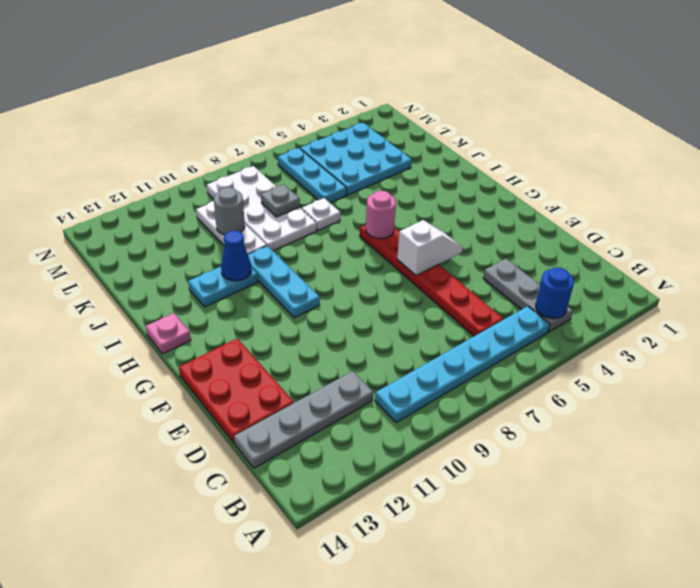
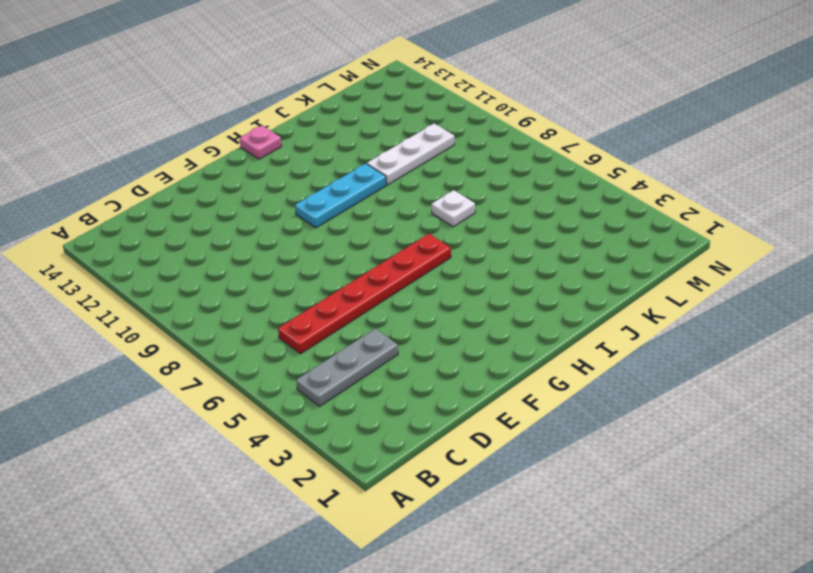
none -> cyan plate B5:B10 level 1
none -> grey plate C11:C14 level 1
none -> red plate D13:F14 level 1

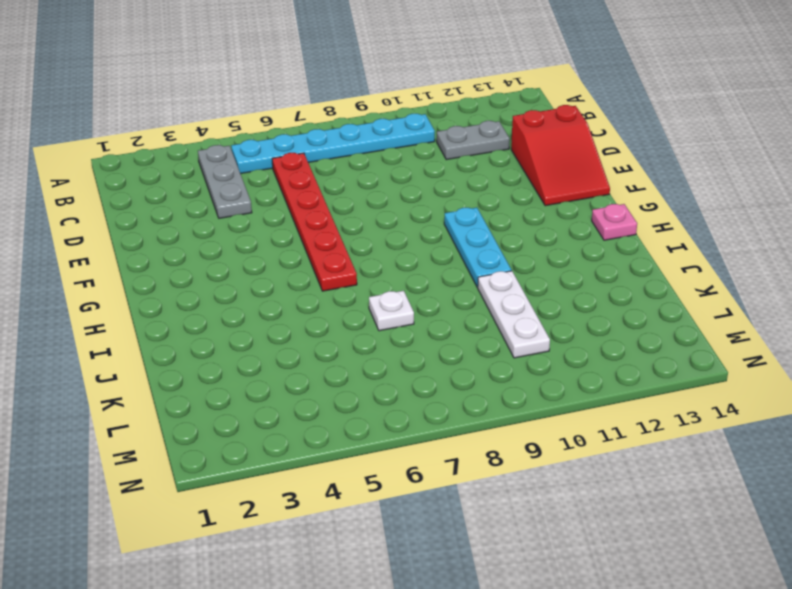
grey plate C11:C12 level 1 -> grey plate C11:C14 level 1
red slope D13:F14 level 1 top D -> red plate D13:F14 level 1
none -> cyan plate I11:I12 level 1
none -> white plate J8:M9 level 1
none -> cyan plate K3:M5 level 1

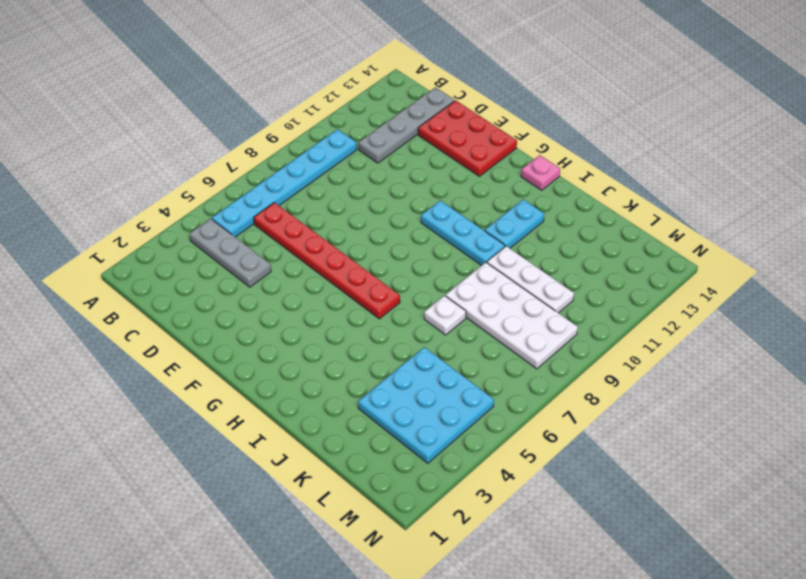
none -> cyan plate K6:M6 level 1
none -> blue round brick B4 level 2
none -> white slope F5:F6 level 2 top 6

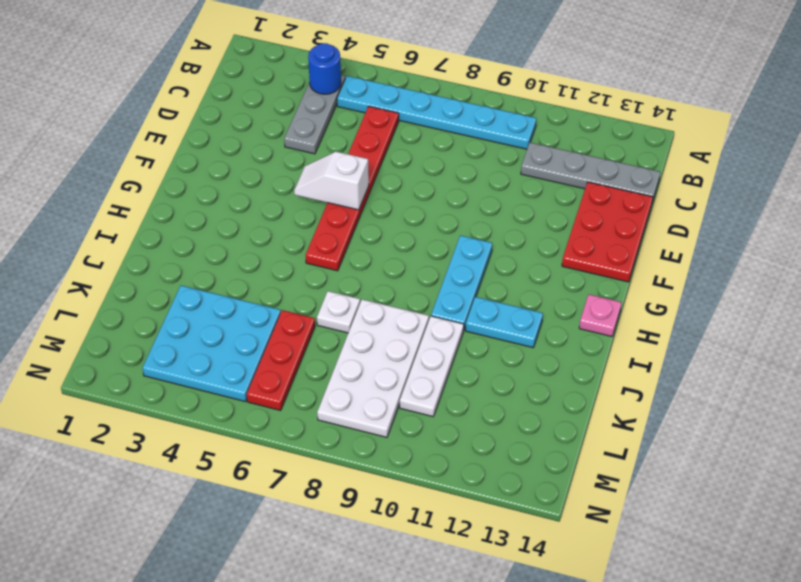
red plate K6:M6 level 1 -> cyan plate K6:M6 level 1
none -> pink round brick H6 level 2
none -> blue cone I11 level 2
none -> grey plate K8 level 2

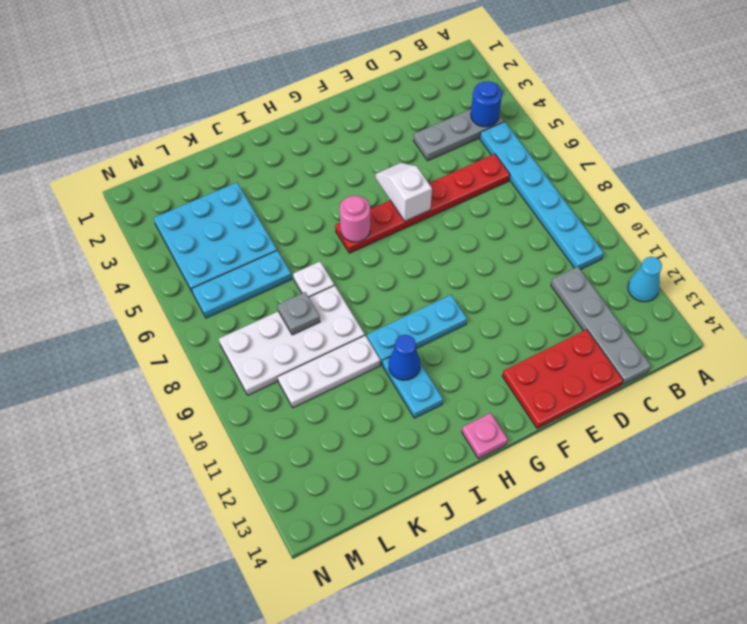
cyan cone A12 level 1 -> none
none -> grey round brick K10 level 2

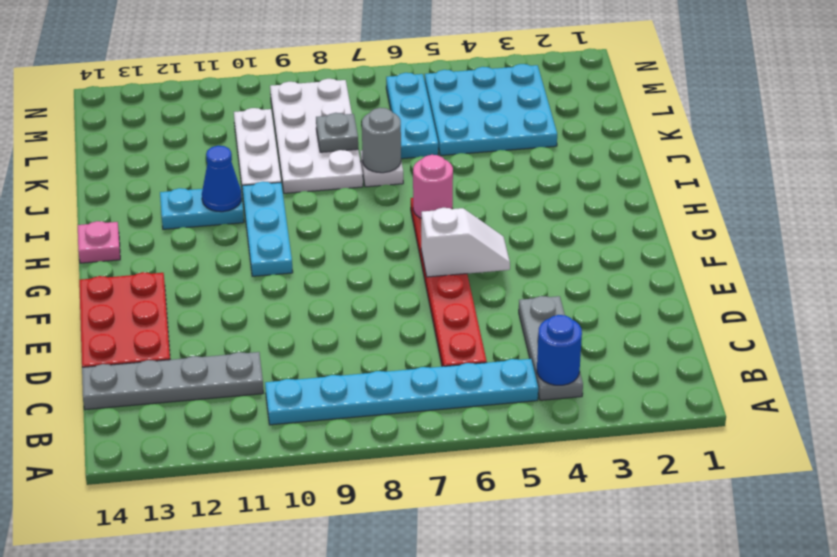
grey round brick J7 level 2 -> grey round brick K10 level 2

